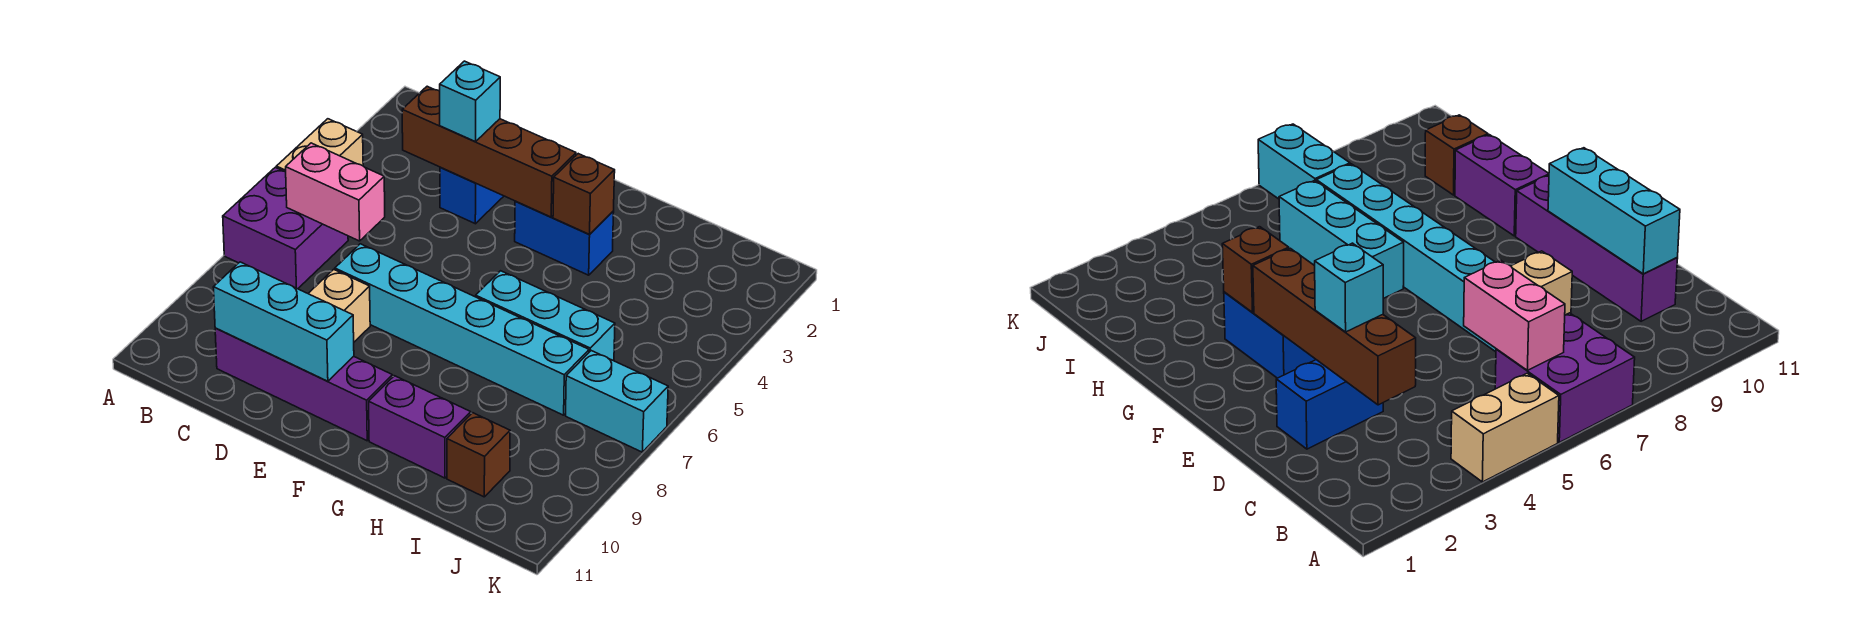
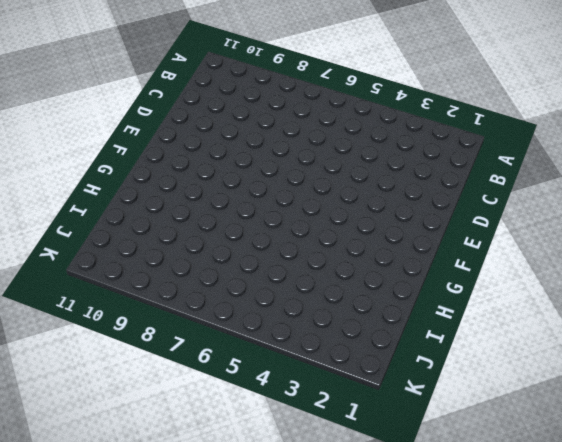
none -> tan brick A4:A5 level 1
none -> purple brick A6:B7 level 1
none -> purple brick C10:F10 level 1

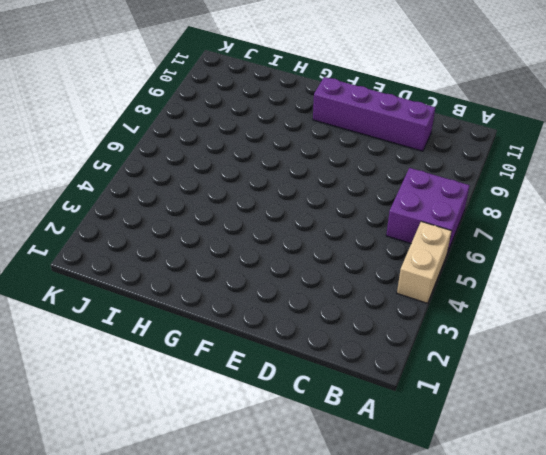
none -> blue brick D2:D3 level 1
none -> cyan brick D7:I7 level 1
none -> tan brick D8 level 1

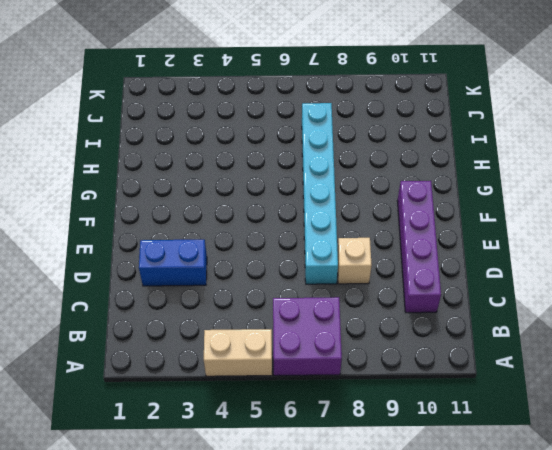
none -> blue brick F3:G3 level 1
none -> cyan brick G6:I6 level 1
none -> purple brick G10:H10 level 1

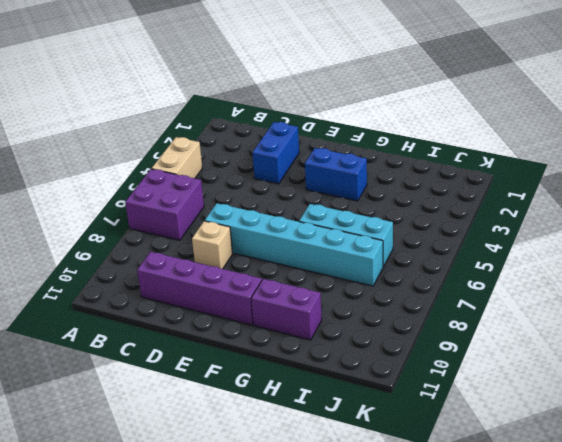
none -> brown brick I10 level 1
none -> cyan brick J7:K7 level 1
none -> pink brick B6:C6 level 2

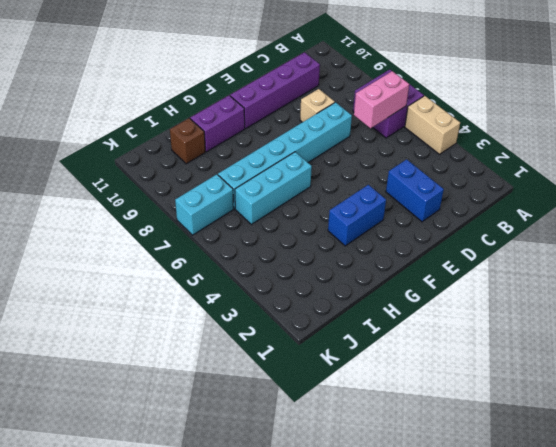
none -> brown brick C3:F3 level 2
none -> cyan brick C10:E10 level 2
none -> brown brick G3 level 2

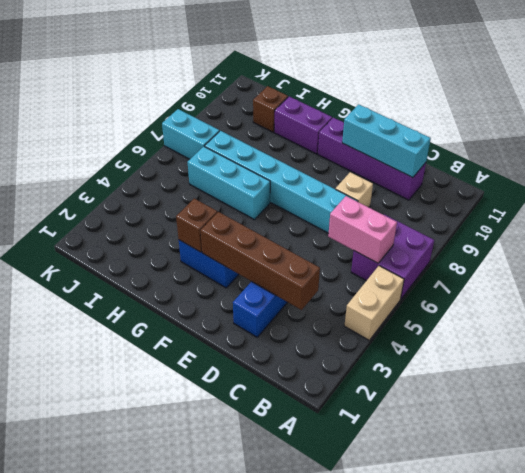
none -> cyan brick D3 level 3

